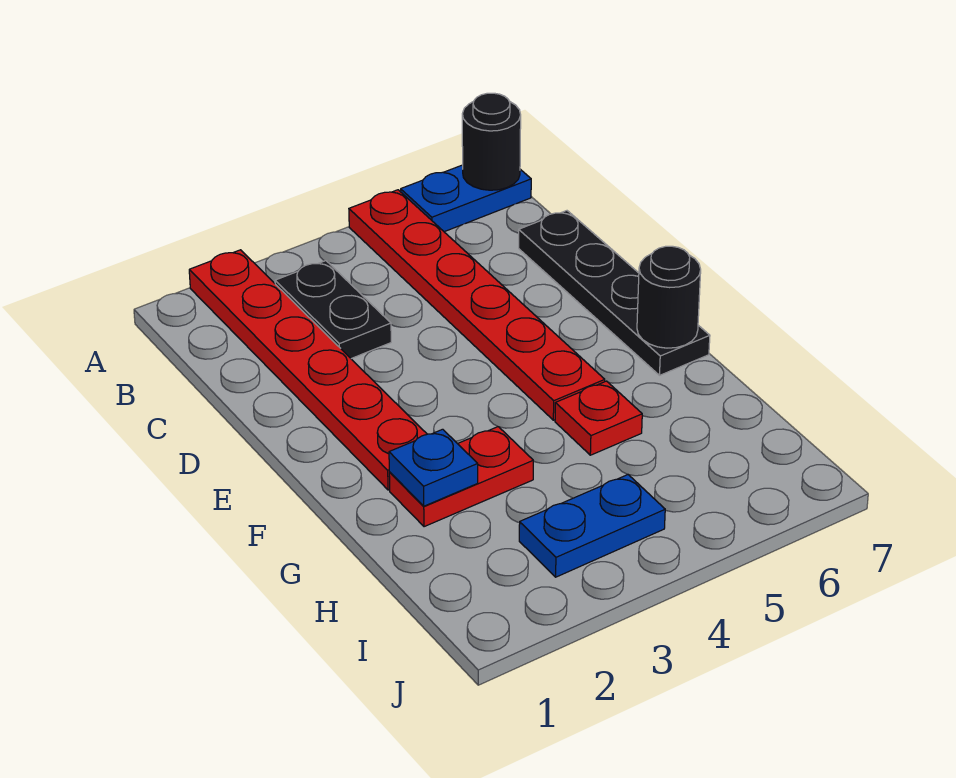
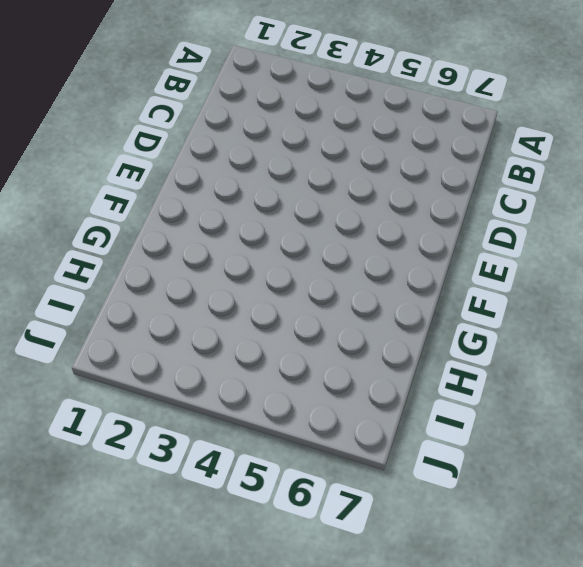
none -> red plate A2:F2 level 1
none -> red plate A5:F5 level 1

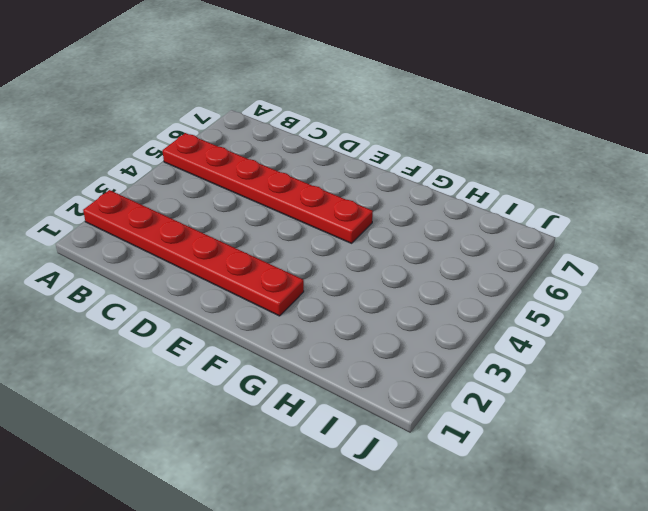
none -> blue plate A6:A7 level 1
none -> black plate B3:C3 level 1

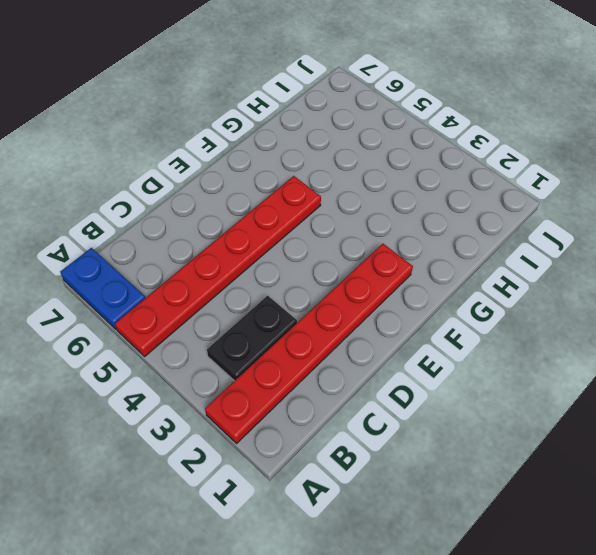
none -> black plate C7:F7 level 1
none -> red plate G2:G3 level 1

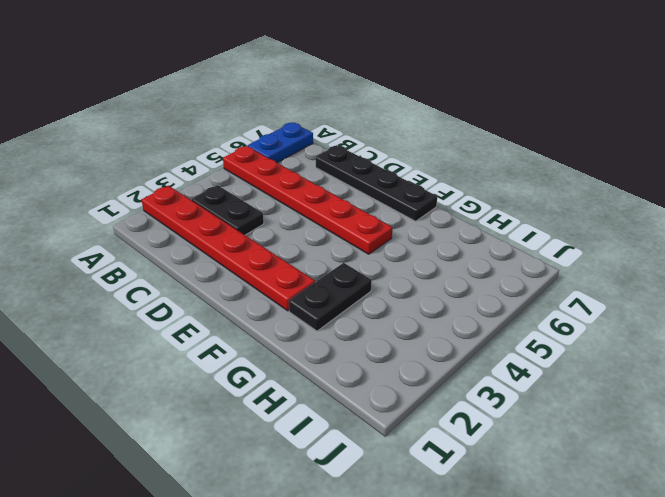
black plate G2:G3 level 1 -> red plate G2:G3 level 1
none -> red plate G5 level 1
none -> blue plate I3:I4 level 1

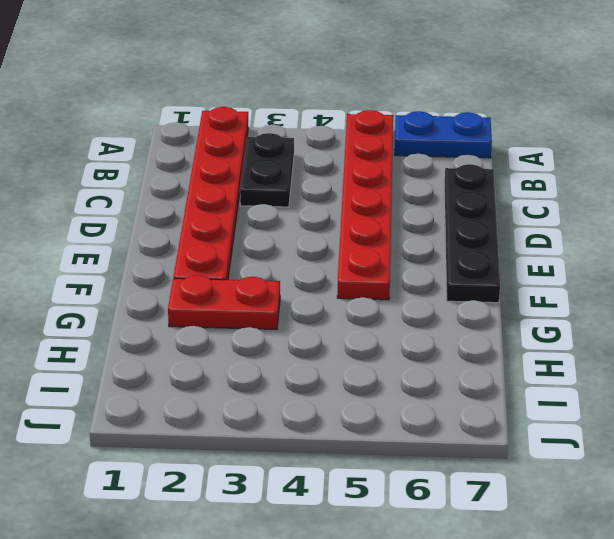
none -> red plate G5 level 1
none -> blue plate I3:I4 level 1

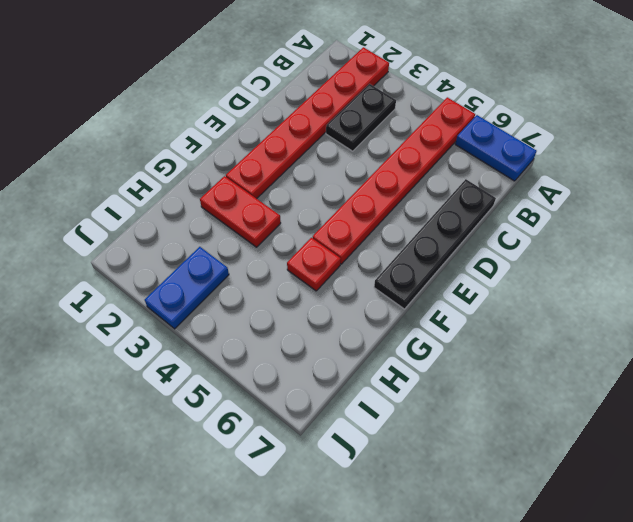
blue plate I3:J3 level 1 -> blue plate I3:I4 level 1
none -> black round brick A7 level 2
none -> black round brick F7 level 2

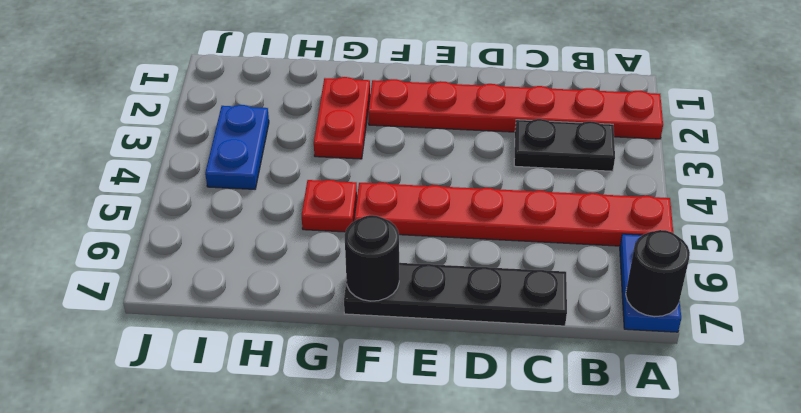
none -> blue plate G2 level 2

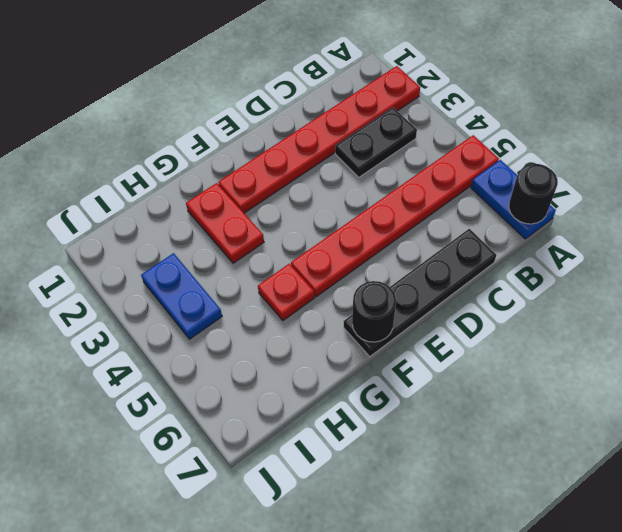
none -> blue plate G2 level 2

